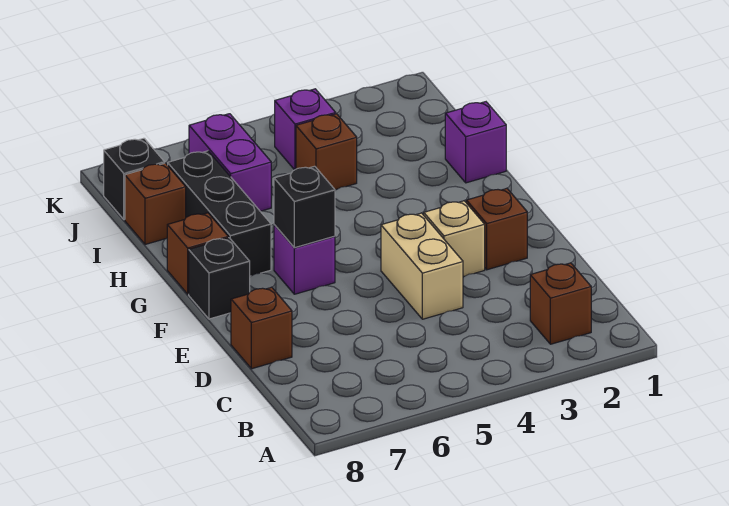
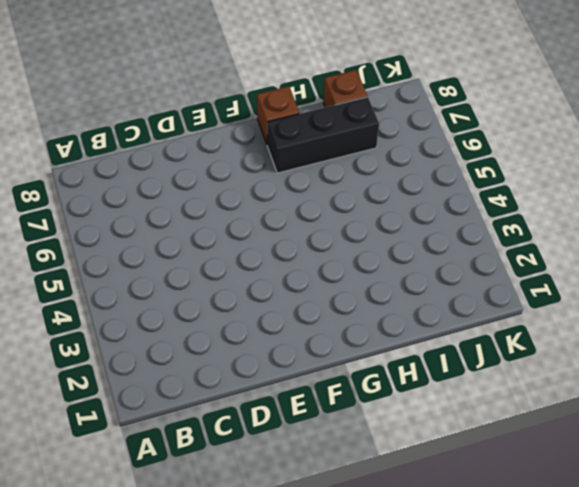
none -> brown brick B2 level 1
none -> tan brick D4:E4 level 1
none -> brown brick D8 level 1

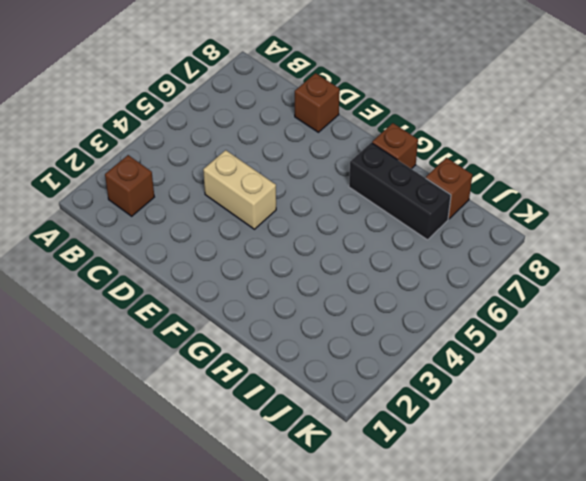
none -> brown brick E2 level 1
none -> tan brick E3 level 1
none -> purple brick F6 level 1

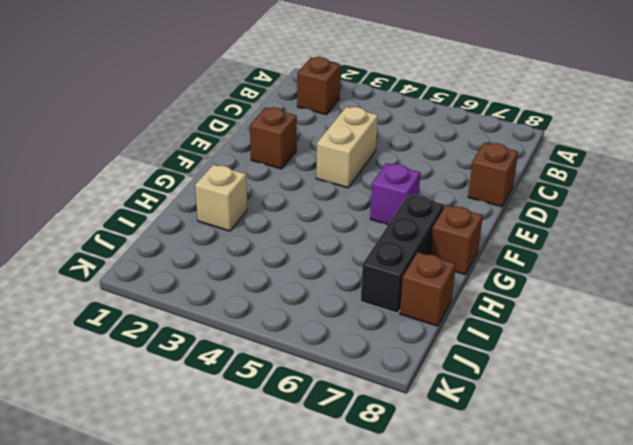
tan brick H2 level 1 -> tan brick E3 level 1
none -> black brick F8 level 1
none -> purple brick H1 level 1
none -> brown brick I4 level 1

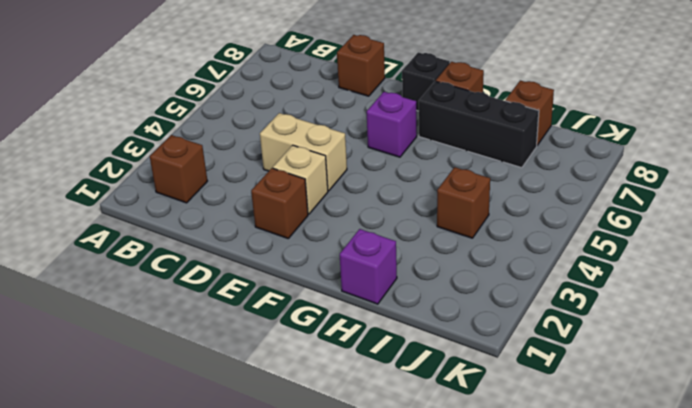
none -> purple brick I6:J6 level 1
none -> purple brick J4 level 1
none -> black brick J8 level 1

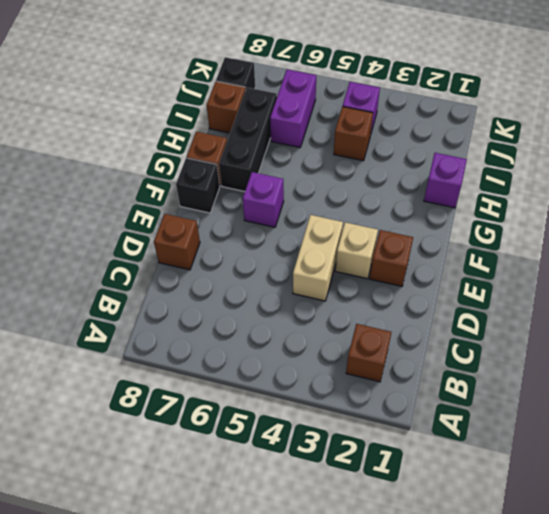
none -> black brick F6 level 2

